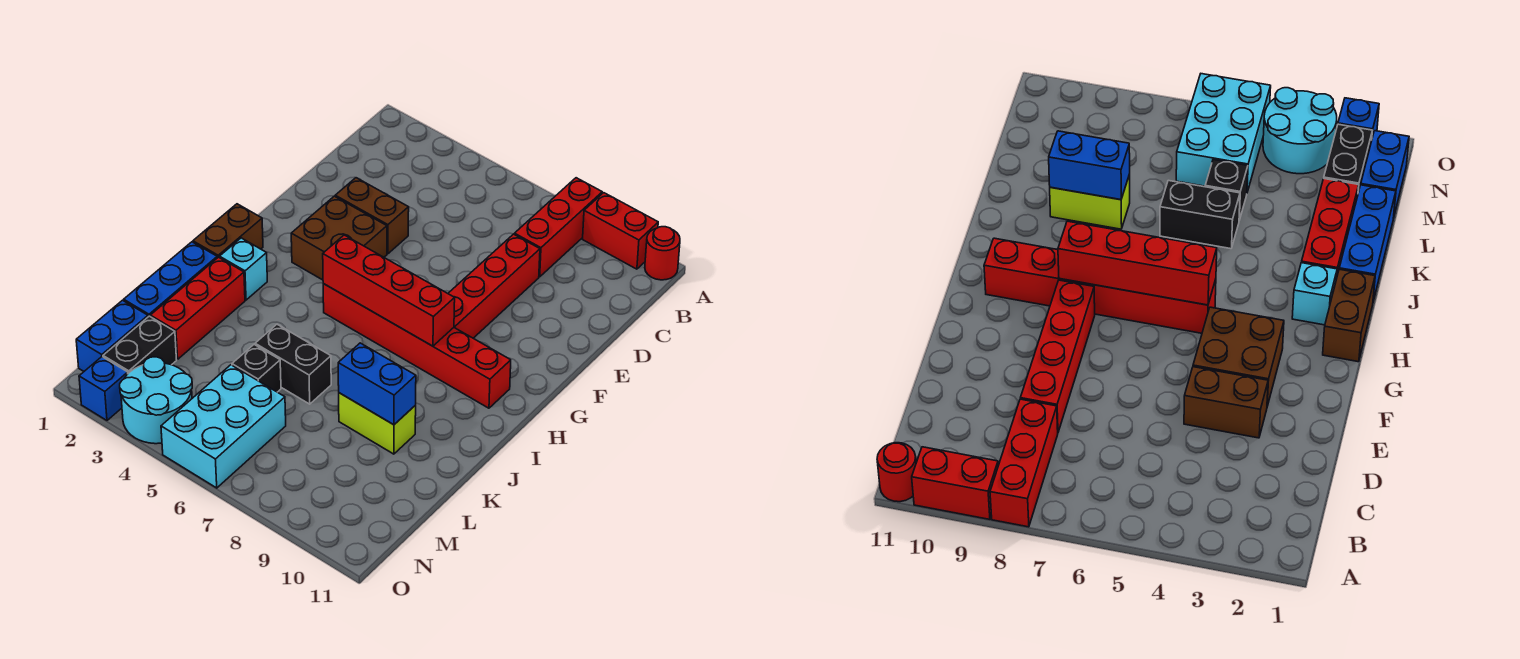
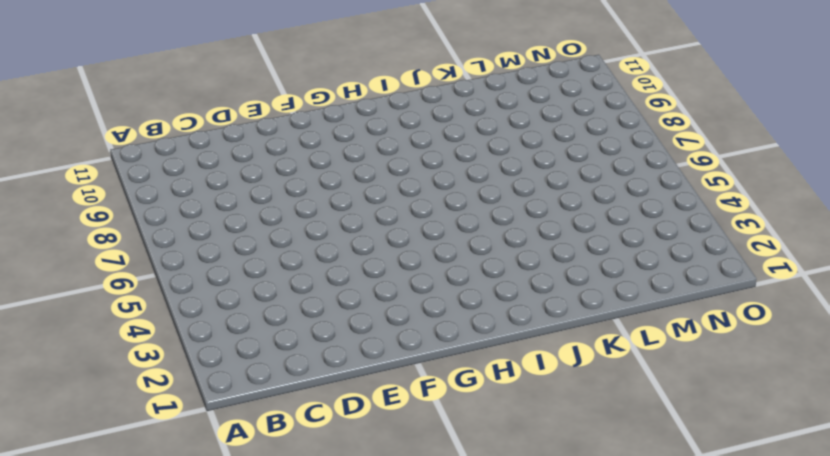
none -> red brick A8:C8 level 1
none -> red brick A9:A10 level 1
none -> red round brick A11 level 1

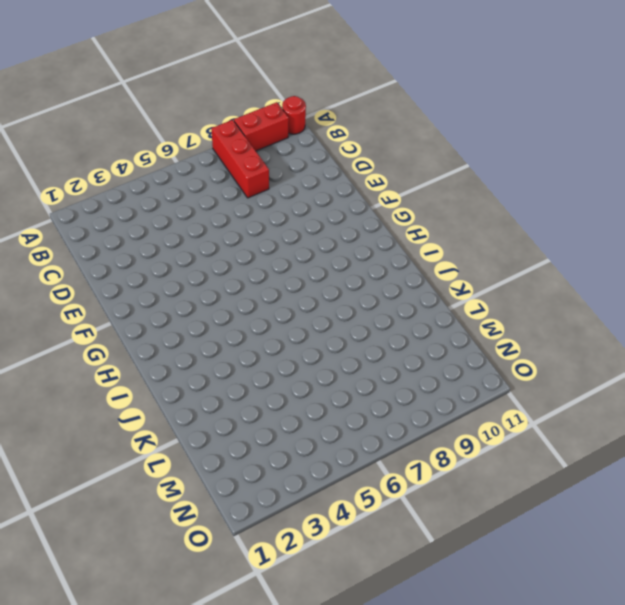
none -> red brick D8:G8 level 1
none -> brown brick E3:E4 level 1
none -> brown brick F3:G4 level 1

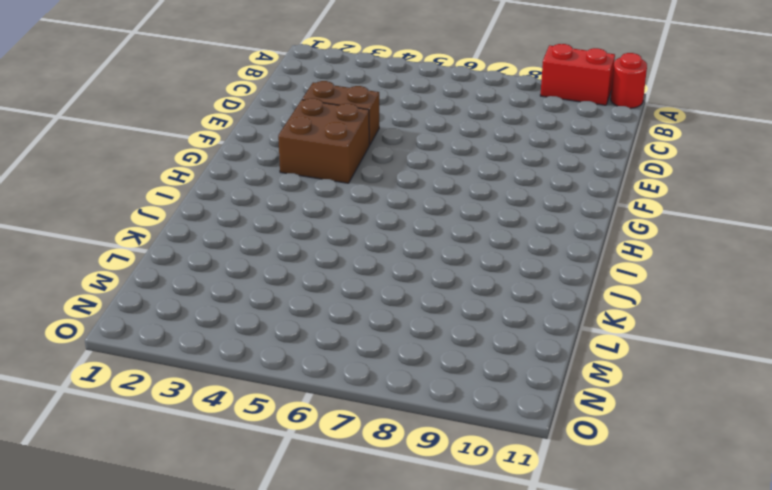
none -> red brick A8:C8 level 1
none -> red brick D8:G8 level 1
none -> brown brick H1:I1 level 1

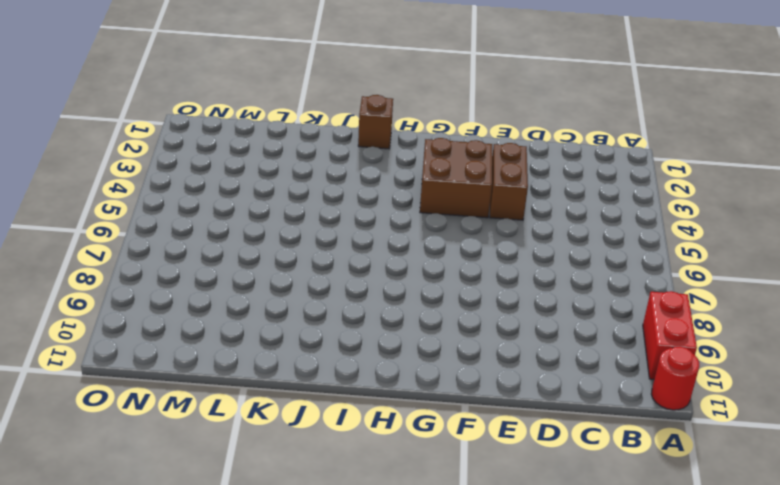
brown brick I1 level 1 -> brown brick H1:I1 level 1
none -> red brick A8:C8 level 1
none -> red brick D8:G8 level 1
none -> red brick H5:H10 level 1

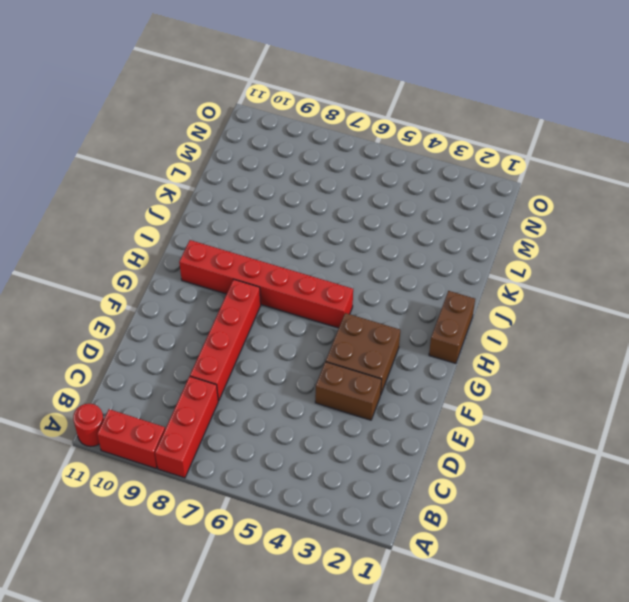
none -> cyan brick I2 level 1
none -> blue brick J1:L1 level 1
none -> red brick J2:L2 level 1

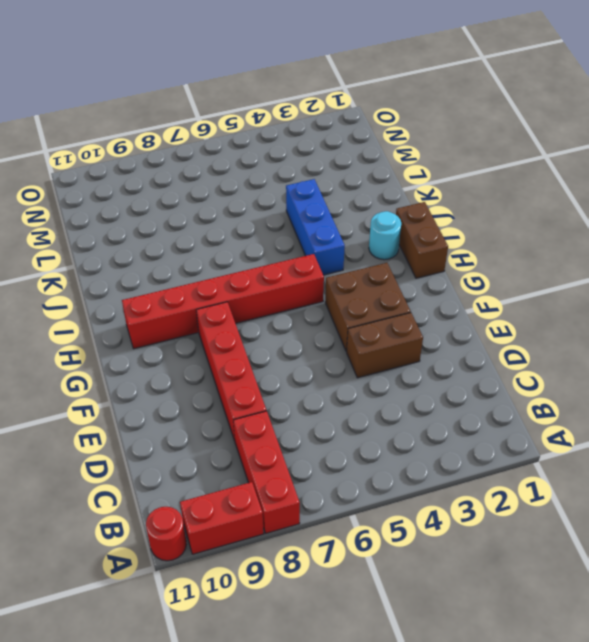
cyan round brick I2 level 1 -> cyan brick I2 level 1
blue brick I4:K4 level 1 -> blue brick J1:L1 level 1
none -> red brick J2:L2 level 1
none -> black brick K5:K6 level 1
none -> lime brick K8:K9 level 1

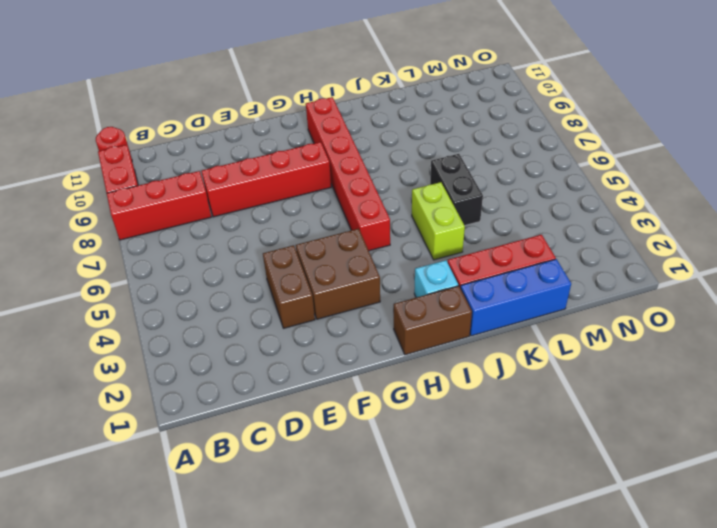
lime brick J4:J5 level 1 -> lime brick K8:K9 level 1
none -> black brick L5 level 1
none -> blue brick M1:N1 level 1
none -> black brick M2:N2 level 1

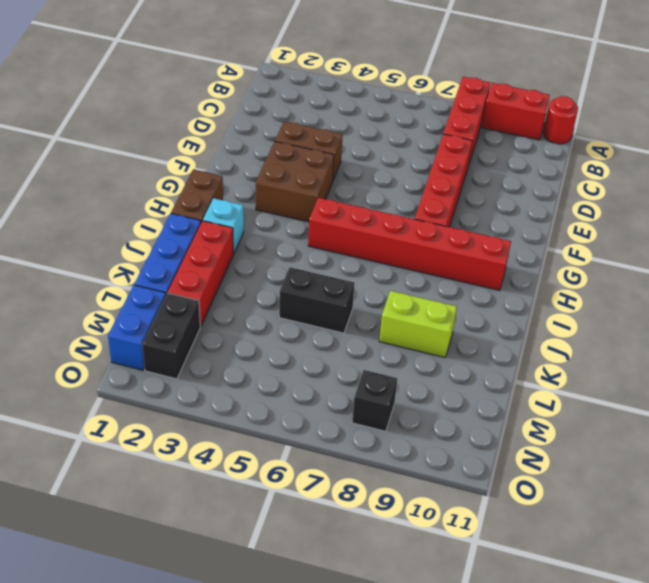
black brick N8 level 1 -> black brick L5 level 1
none -> cyan brick M5:O6 level 1
none -> cyan round brick N3:O4 level 1
none -> blue brick O2 level 1

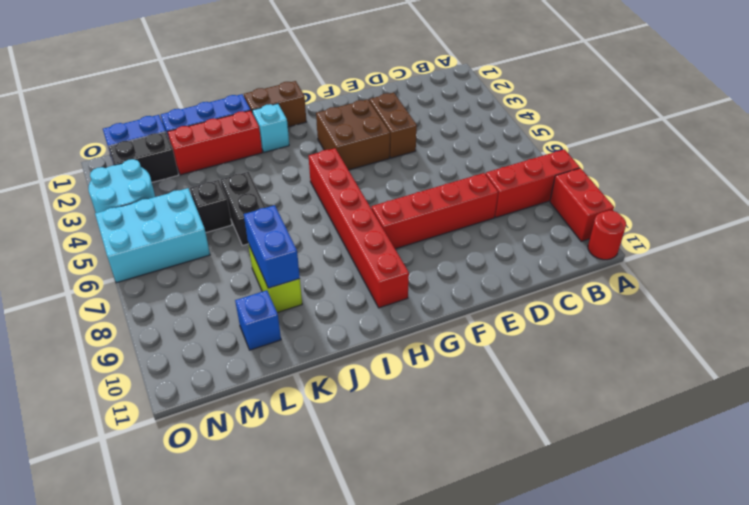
blue brick L10 level 1 -> blue brick O2 level 1
none -> red brick H5:H8 level 2

